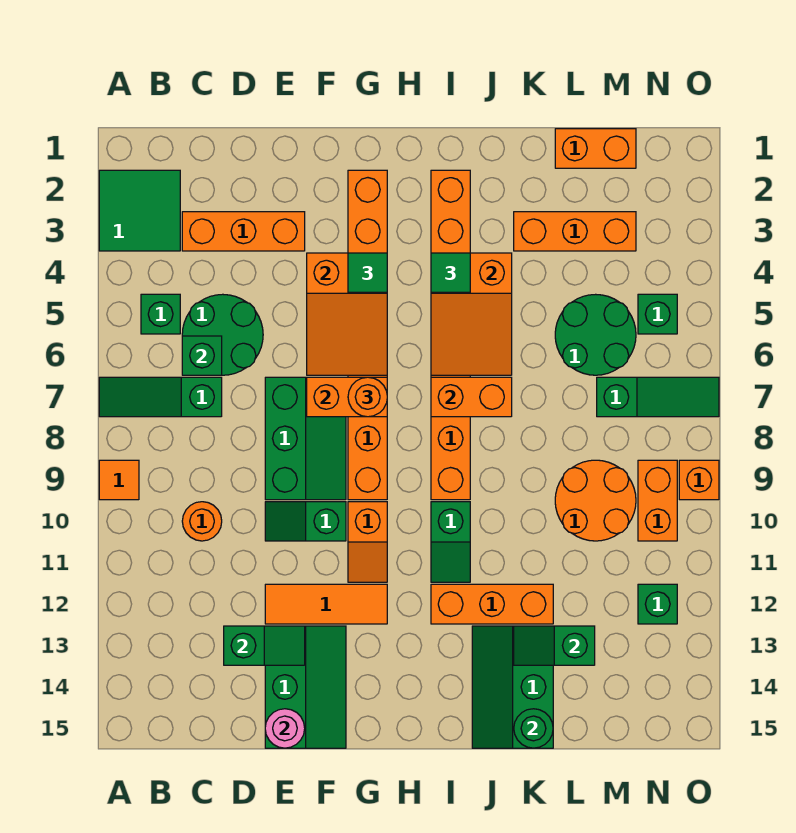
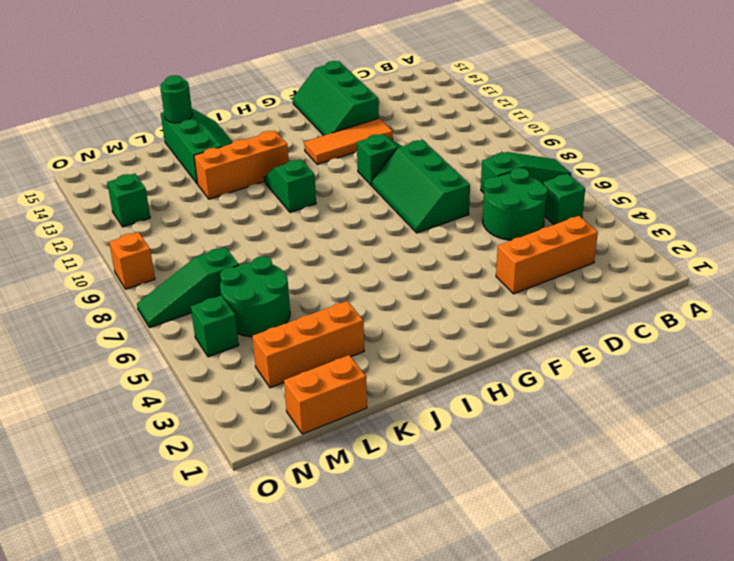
none -> green tile A2:B3 level 1
none -> orange tile A9 level 1
none -> orange round brick C10 level 1
none -> orange brick G2:G9 level 1

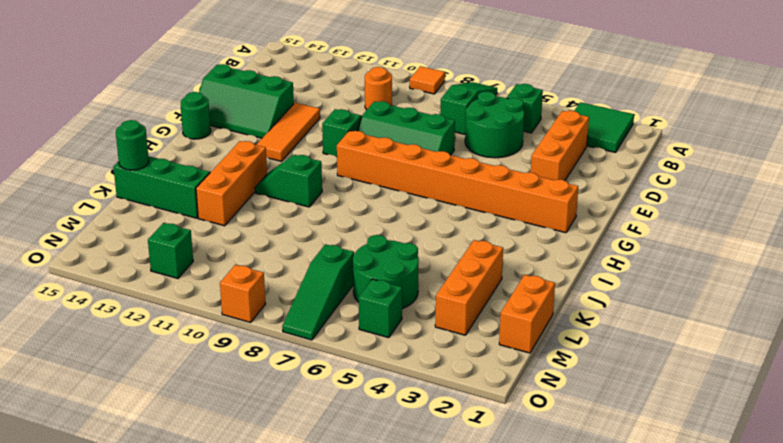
green round brick G15 level 1 -> none
none -> orange slope G10:G11 level 1 top 10
none -> orange brick I2:I9 level 1
none -> orange round brick L9:M10 level 1
none -> orange brick N9:N10 level 1

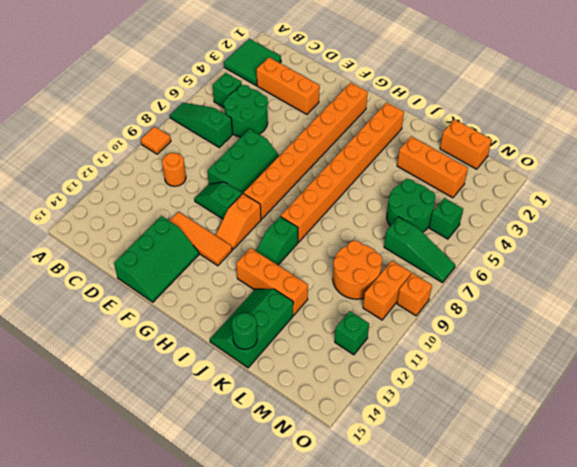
none -> green brick C6 level 2
none -> green slope D13:E13 level 2 top D
none -> pink round brick E15 level 2
none -> orange slope F4:G6 level 2 top 4

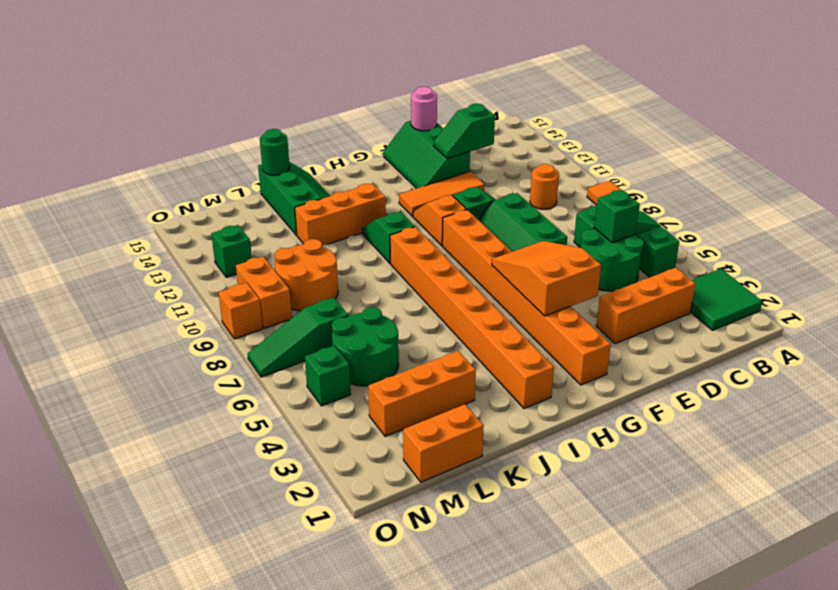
none -> orange brick F7:G7 level 2
none -> orange slope I4:J6 level 2 top 4
none -> orange brick I7:J7 level 2
none -> green slope K13:L13 level 2 top L

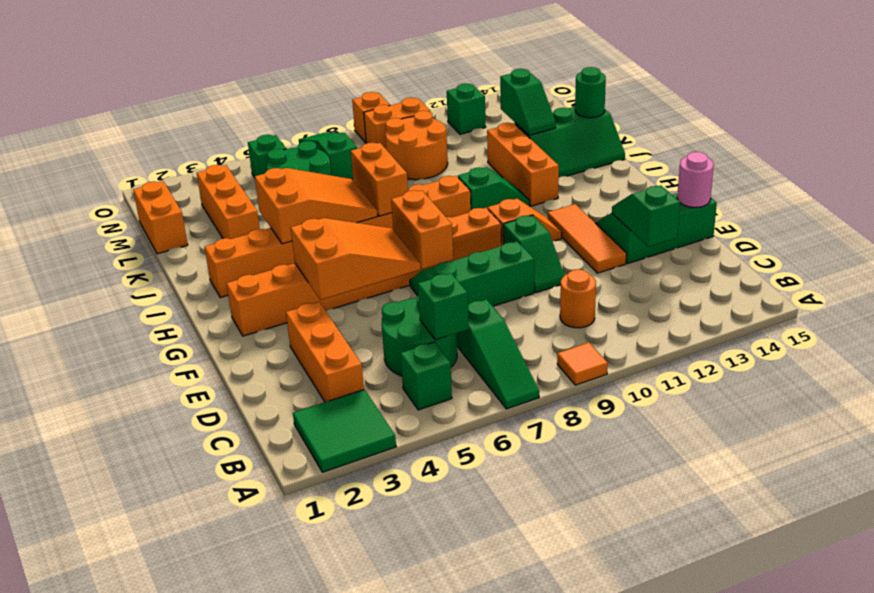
none -> green tile G4 level 3
none -> orange round brick G7 level 3
none -> green tile I4 level 3

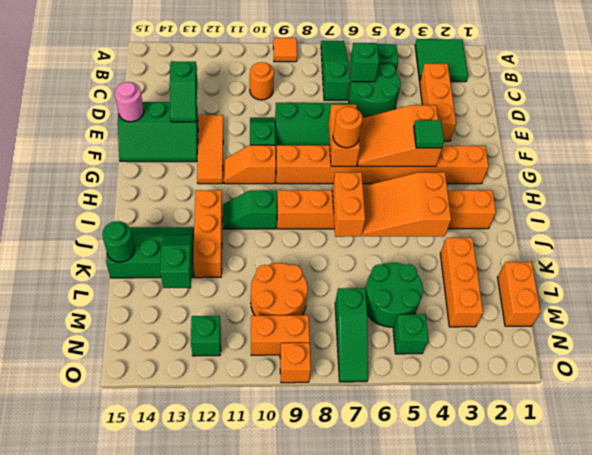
none -> green tile I4 level 3

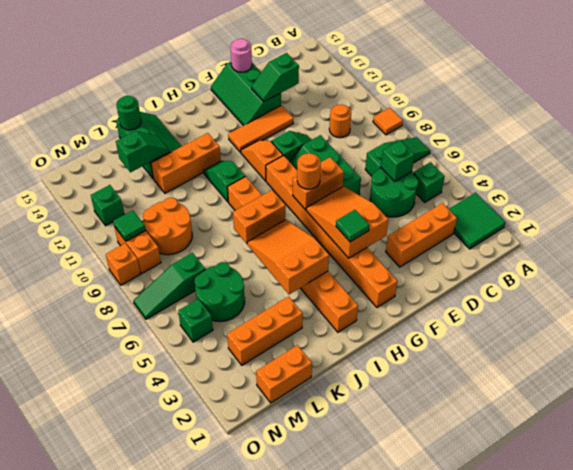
green tile N10 level 2 -> green tile I4 level 3

